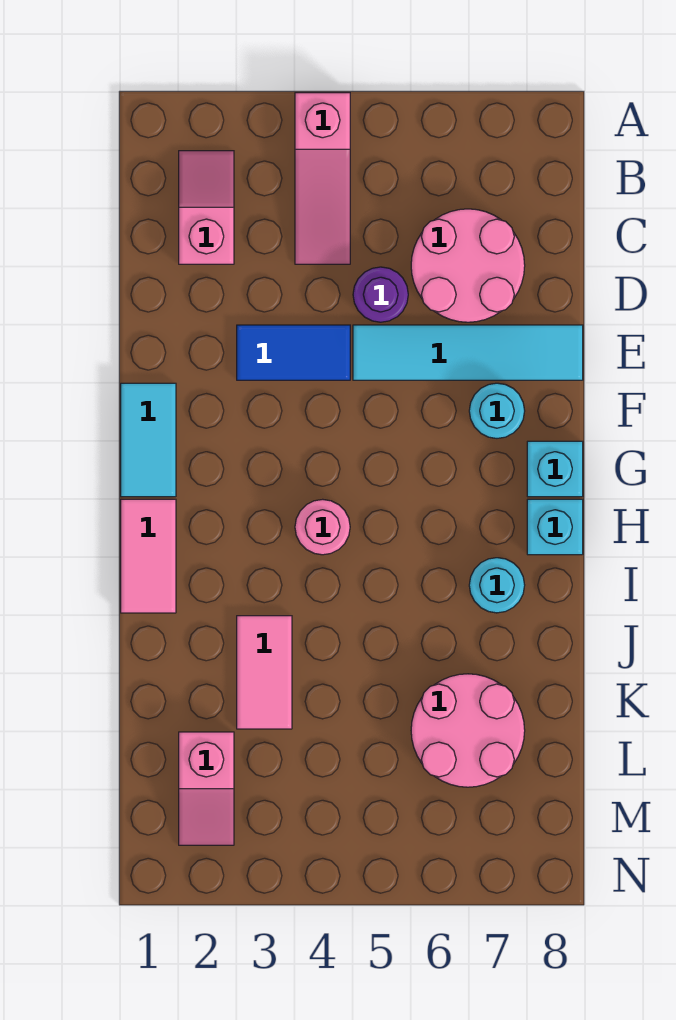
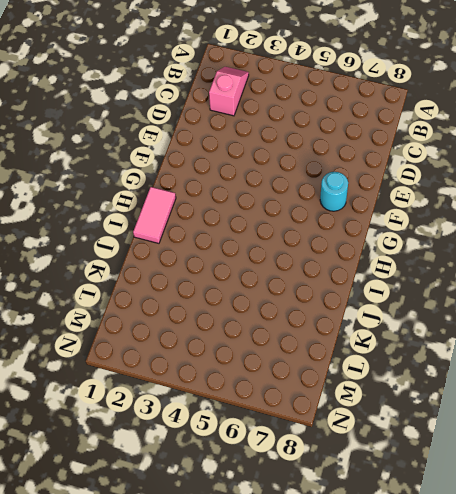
none -> pink slope A4:C4 level 1 top A
none -> pink round brick C6:D7 level 1
none -> purple round brick D5 level 1

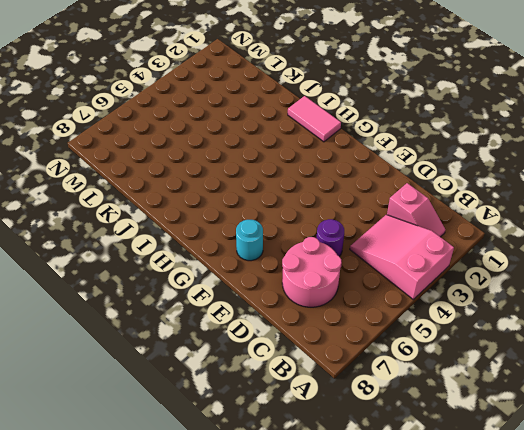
pink slope A3:C4 level 1 top A -> pink slope A4:C4 level 1 top A
none -> blue tile E3:E4 level 1
none -> cyan tile E5:E8 level 1
none -> cyan tile F1:G1 level 1

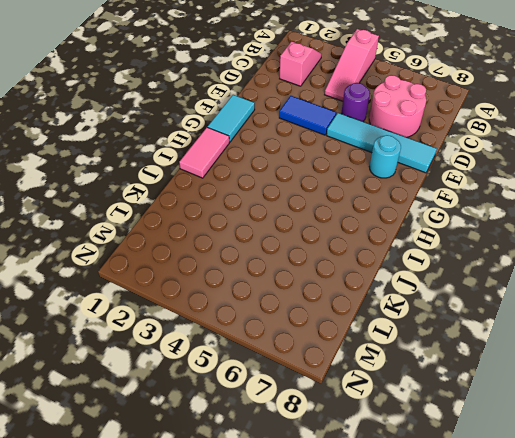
none -> cyan brick G8 level 1
none -> pink round brick H4 level 1
none -> cyan brick H8 level 1

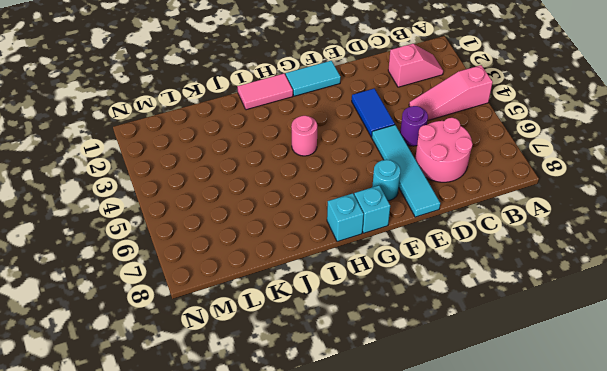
none -> cyan round brick I7 level 1
none -> pink tile J3:K3 level 1
none -> pink round brick K6:L7 level 1

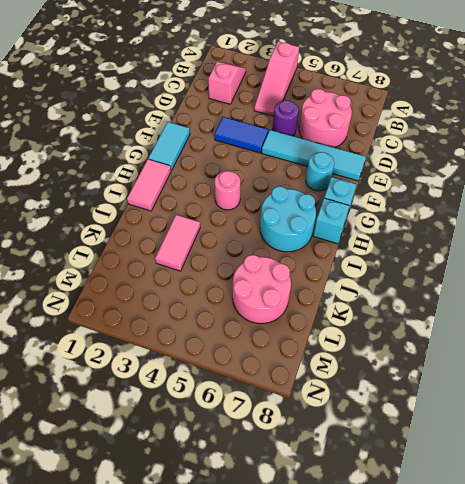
cyan round brick H6:I7 level 1 -> cyan round brick I7 level 1
none -> pink slope L2:M2 level 1 top L

